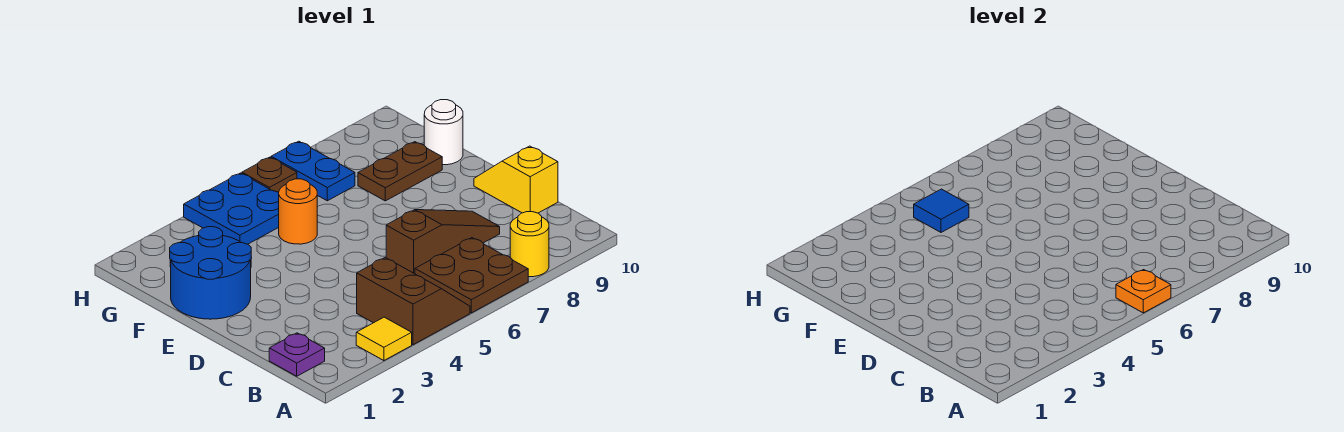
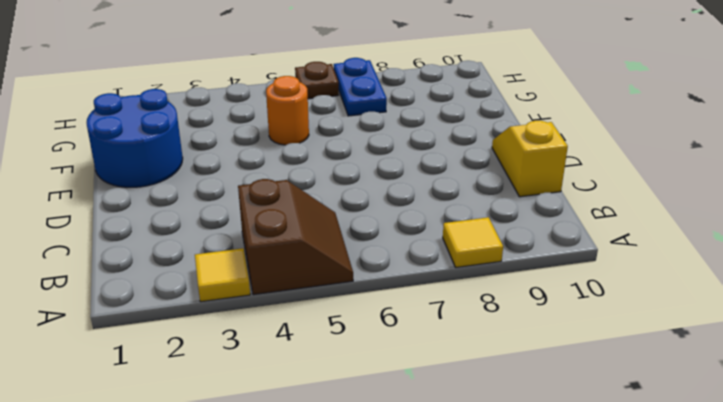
yellow tile A8 level 1 -> yellow round brick A8 level 1
none -> brown plate A6:B7 level 1
none -> purple plate B1 level 1
none -> brown slope C6:C8 level 1 top 6

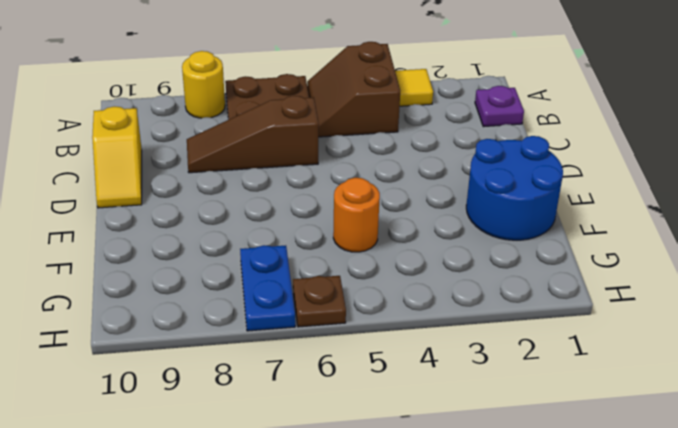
none -> brown plate F8:F9 level 1
none -> white round brick F10 level 1
none -> blue plate G4:H5 level 1

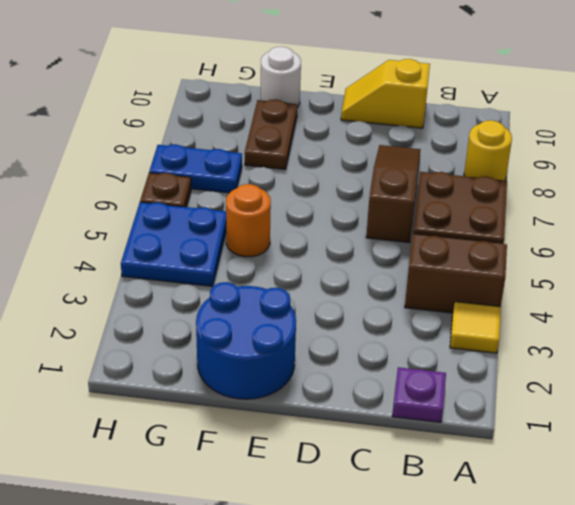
none -> orange plate A6 level 2
none -> blue tile G5 level 2

